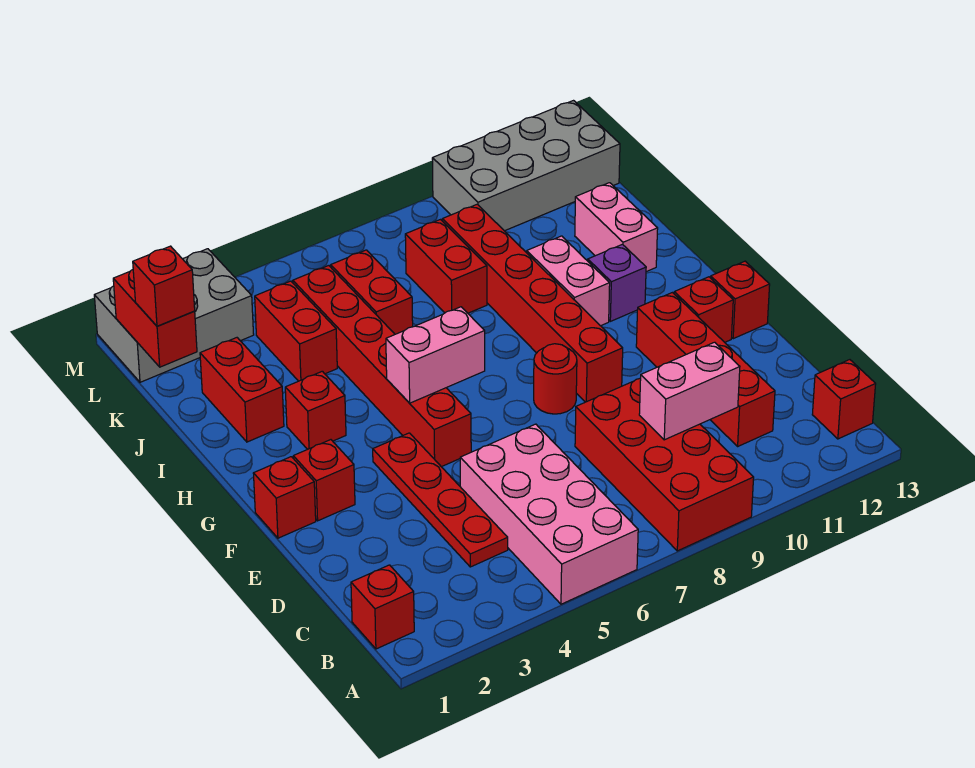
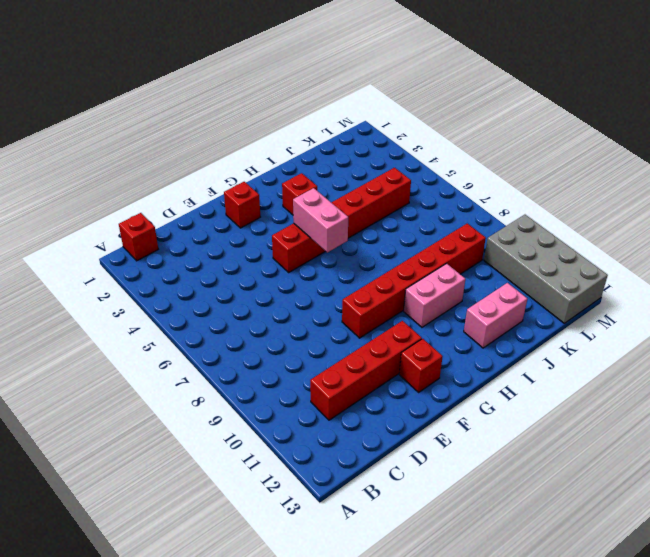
none -> pink brick A5:D6 level 1
none -> red brick A8:D9 level 1
none -> red brick B13 level 1

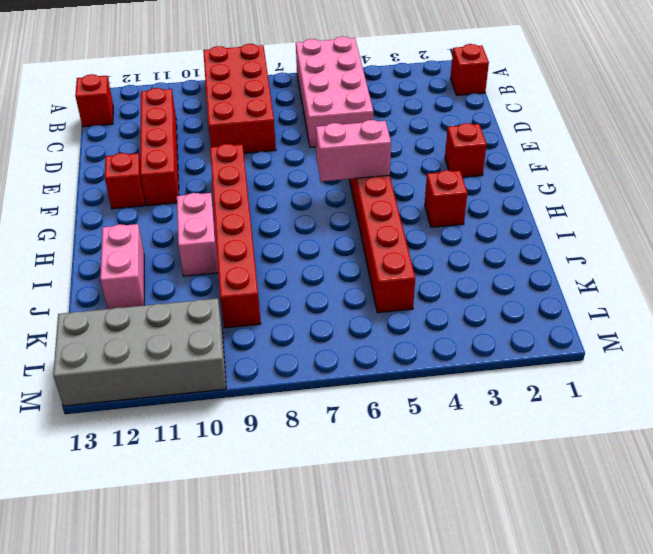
none -> red plate C4:F4 level 1
none -> red brick F1 level 1
none -> red round brick F8 level 1

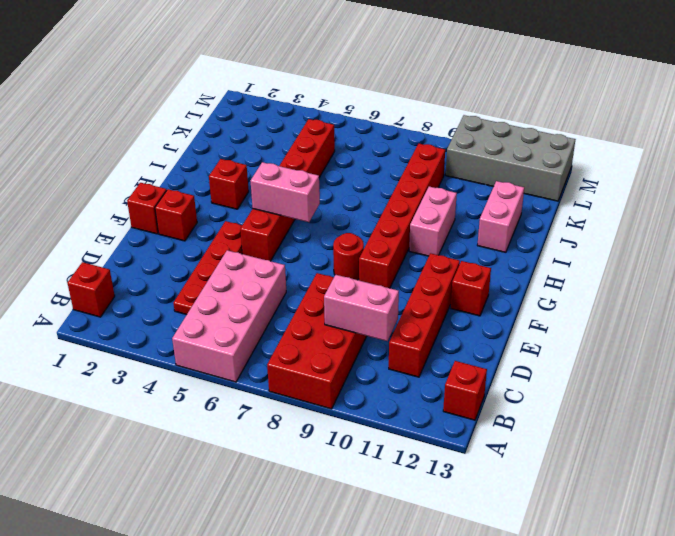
none -> red brick F13 level 1
none -> purple brick H11 level 1
none -> red brick I2:J2 level 1

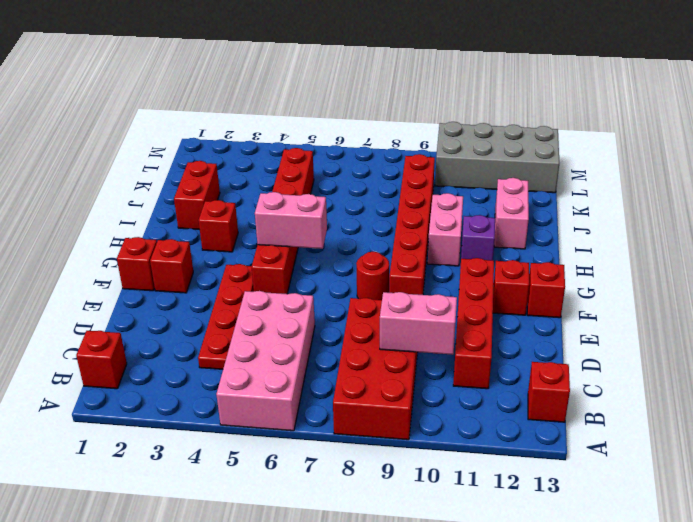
none -> red brick J4:K4 level 1
none -> red brick J6:K6 level 1
none -> red brick J8:K8 level 1

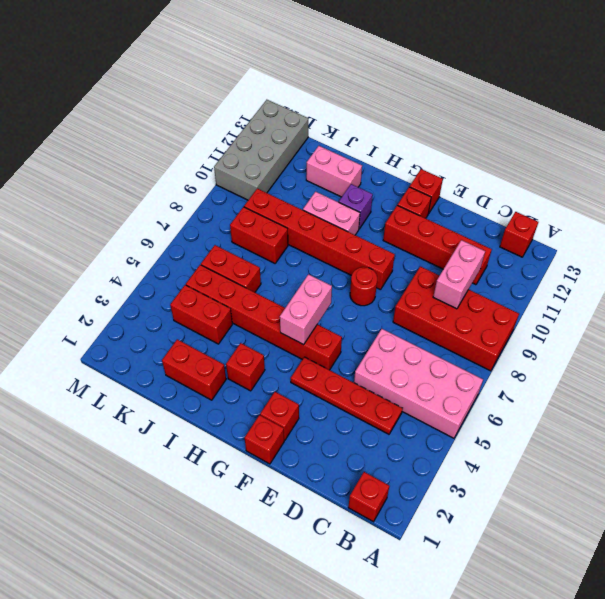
none -> grey brick L1:M3 level 1
none -> red brick K1:L1 level 2
none -> red brick K1 level 3

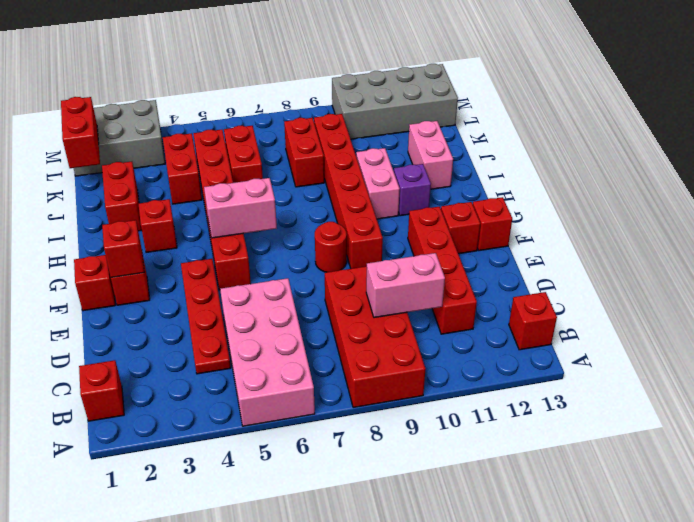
red brick F2 level 2 -> red brick K1 level 3

